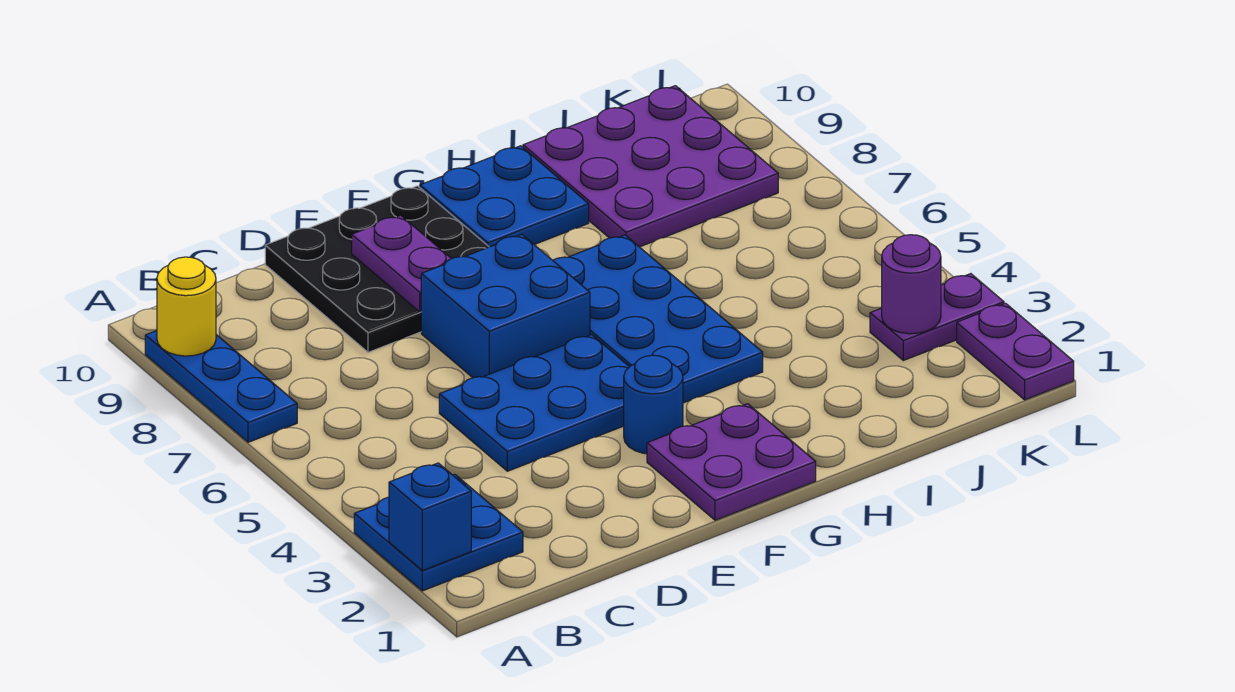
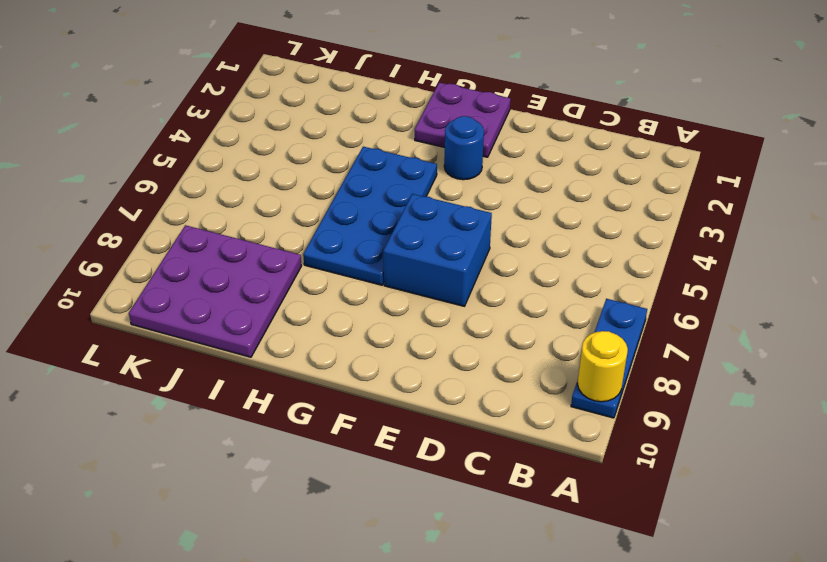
none -> blue plate A2:B3 level 1
none -> blue plate D4:F5 level 1
none -> black plate D8:F10 level 1

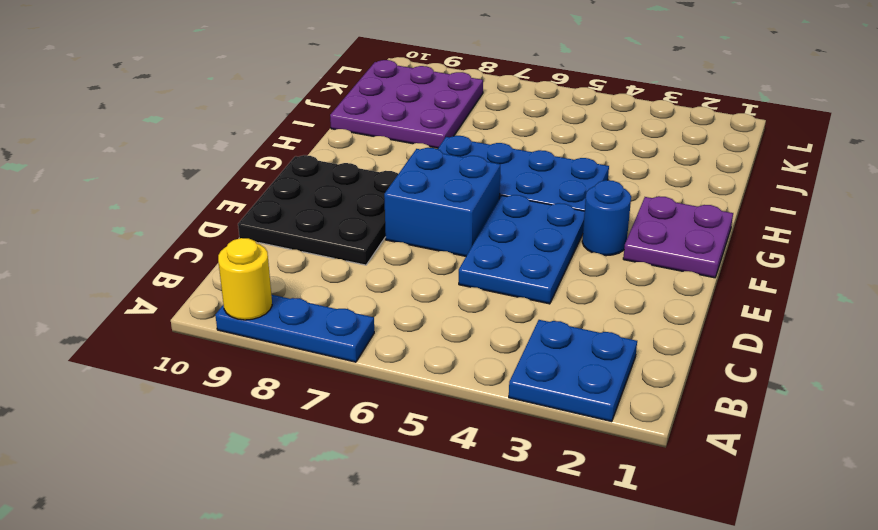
none -> blue plate G9:H10 level 1
none -> purple plate K3:L3 level 1
none -> purple plate L1:L2 level 1

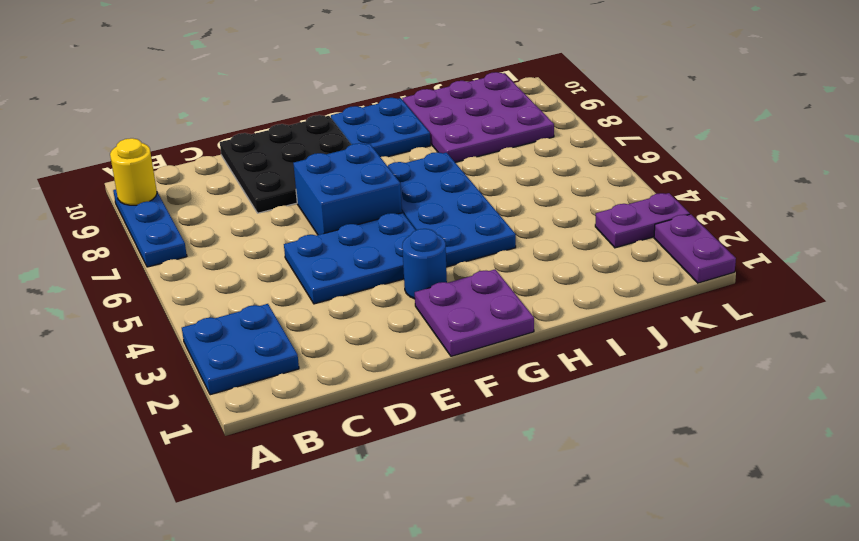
none -> blue brick A2 level 2
none -> purple plate E8:E9 level 2
none -> purple round brick K3 level 2

